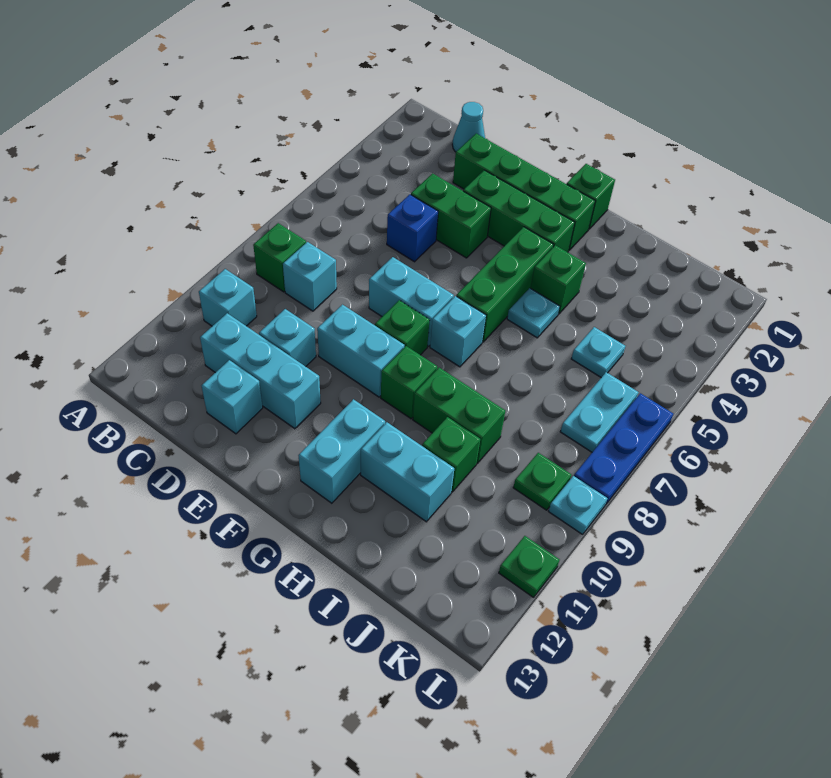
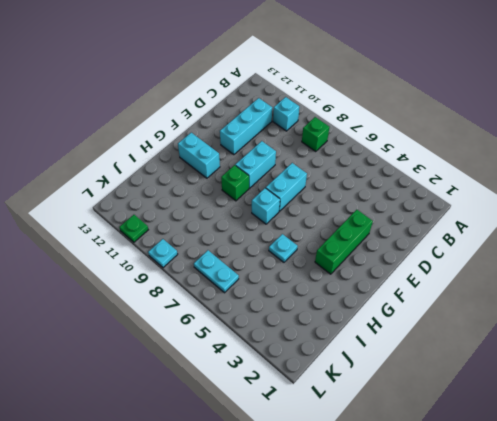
none -> cyan cone C1 level 1
none -> cyan brick C8 level 1
none -> green brick D2:G2 level 1
none -> green brick D4:E4 level 1

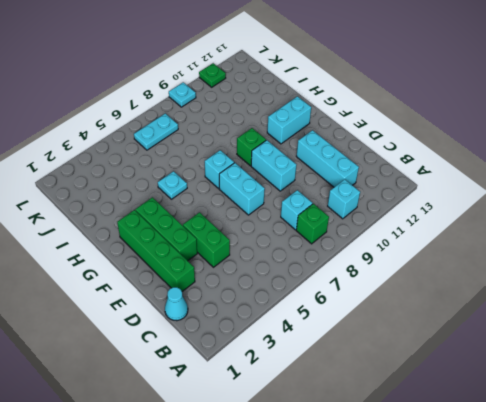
none -> blue brick D5 level 1
none -> cyan brick D10 level 1
none -> cyan brick D12 level 1
none -> green brick F8 level 1

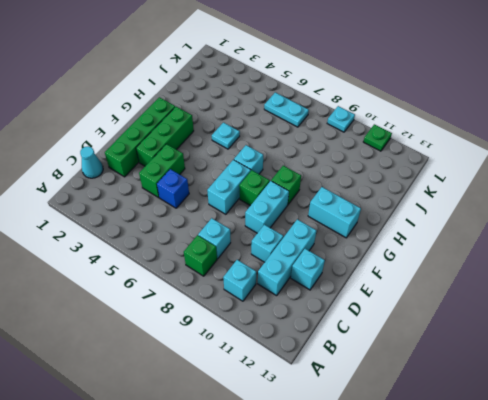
none -> green brick G1 level 1
none -> green brick G4:G6 level 1
none -> green brick H4 level 1
none -> green brick H9:I9 level 1

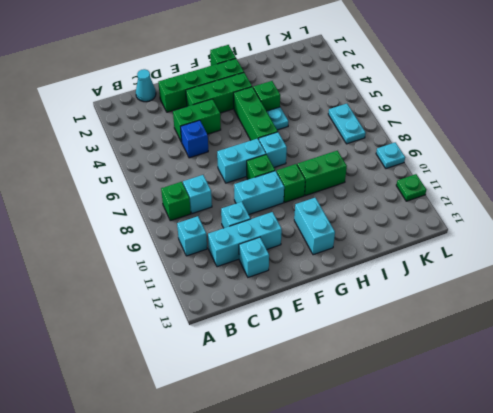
none -> cyan brick H11:I11 level 1
none -> green brick I10 level 1
none -> cyan plate J5 level 1
none -> green plate K9 level 1

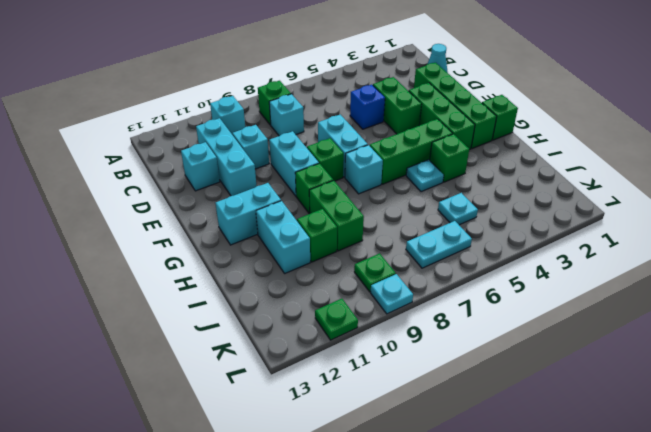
none -> blue plate L6:L8 level 1

